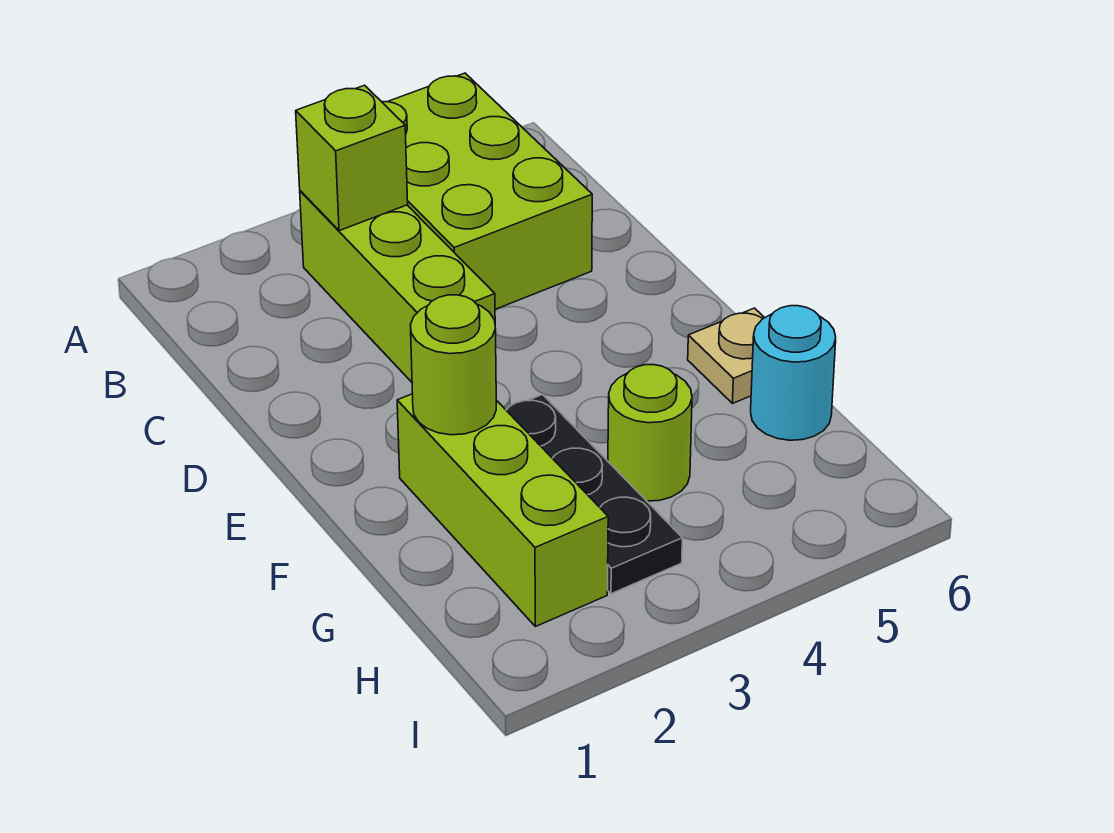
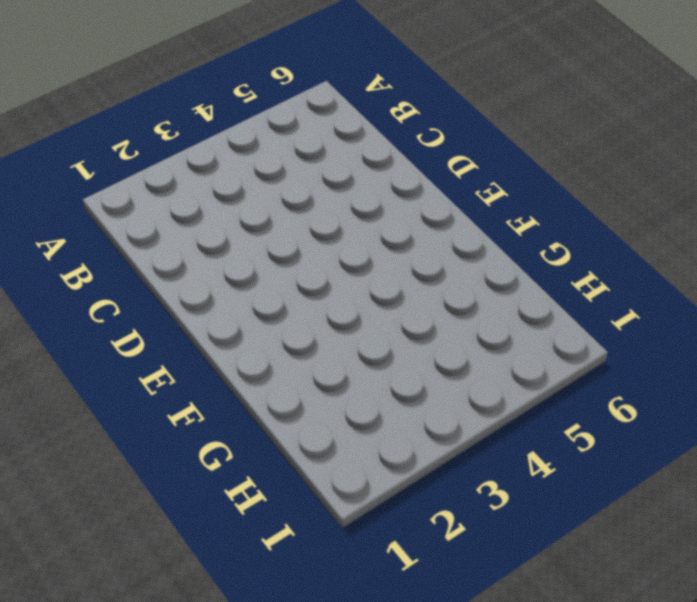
none -> lime brick A4:C5 level 1
none -> lime brick B3:D3 level 1

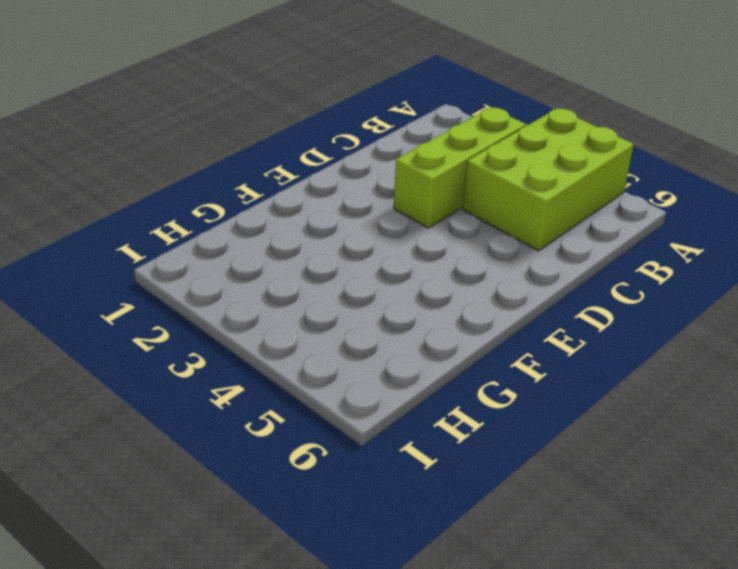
none -> lime brick F2:H2 level 1
none -> black plate F3:H3 level 1

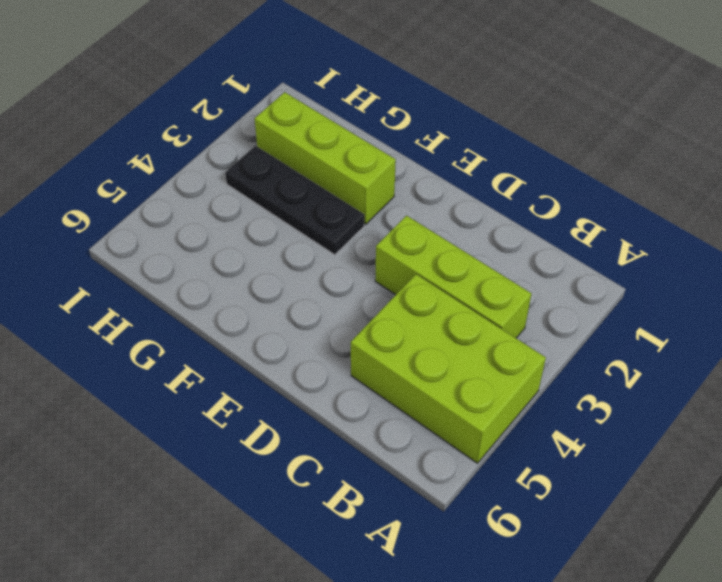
none -> tan plate F6 level 1
none -> lime round brick G4 level 1

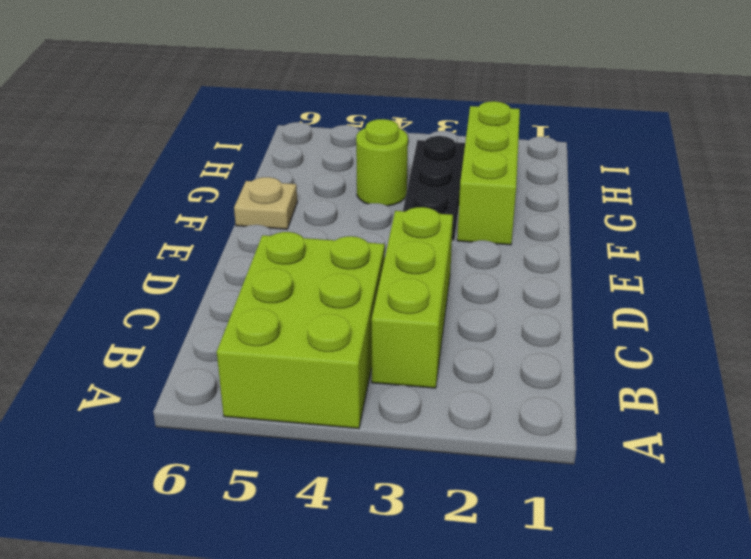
none -> cyan round brick G6 level 1
none -> lime brick B3 level 2

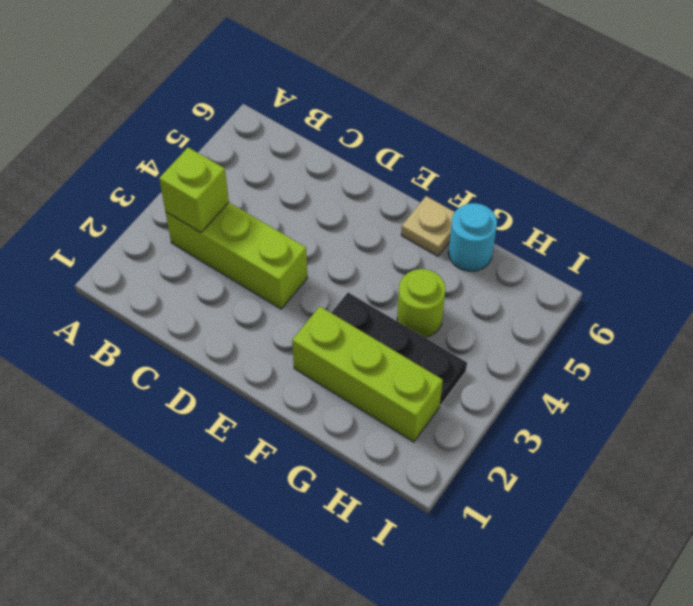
none -> lime brick A4:C5 level 1
none -> lime round brick F2 level 2

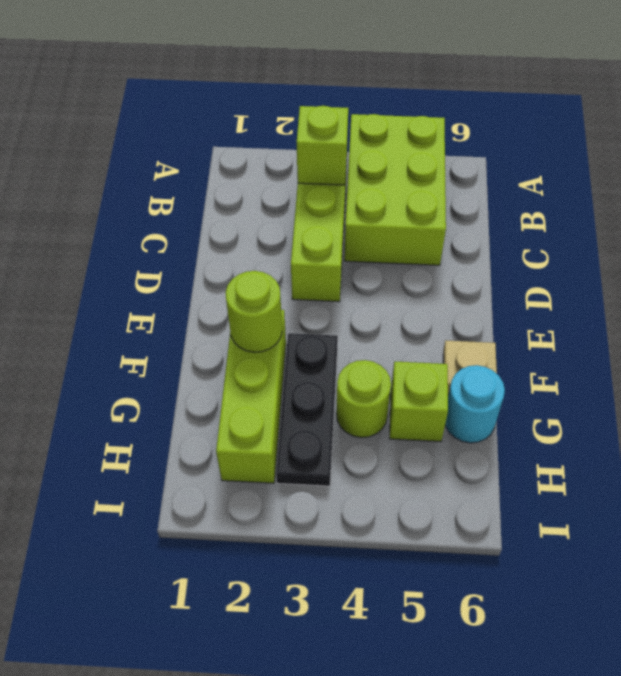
lime brick G5 level 1 -> none

